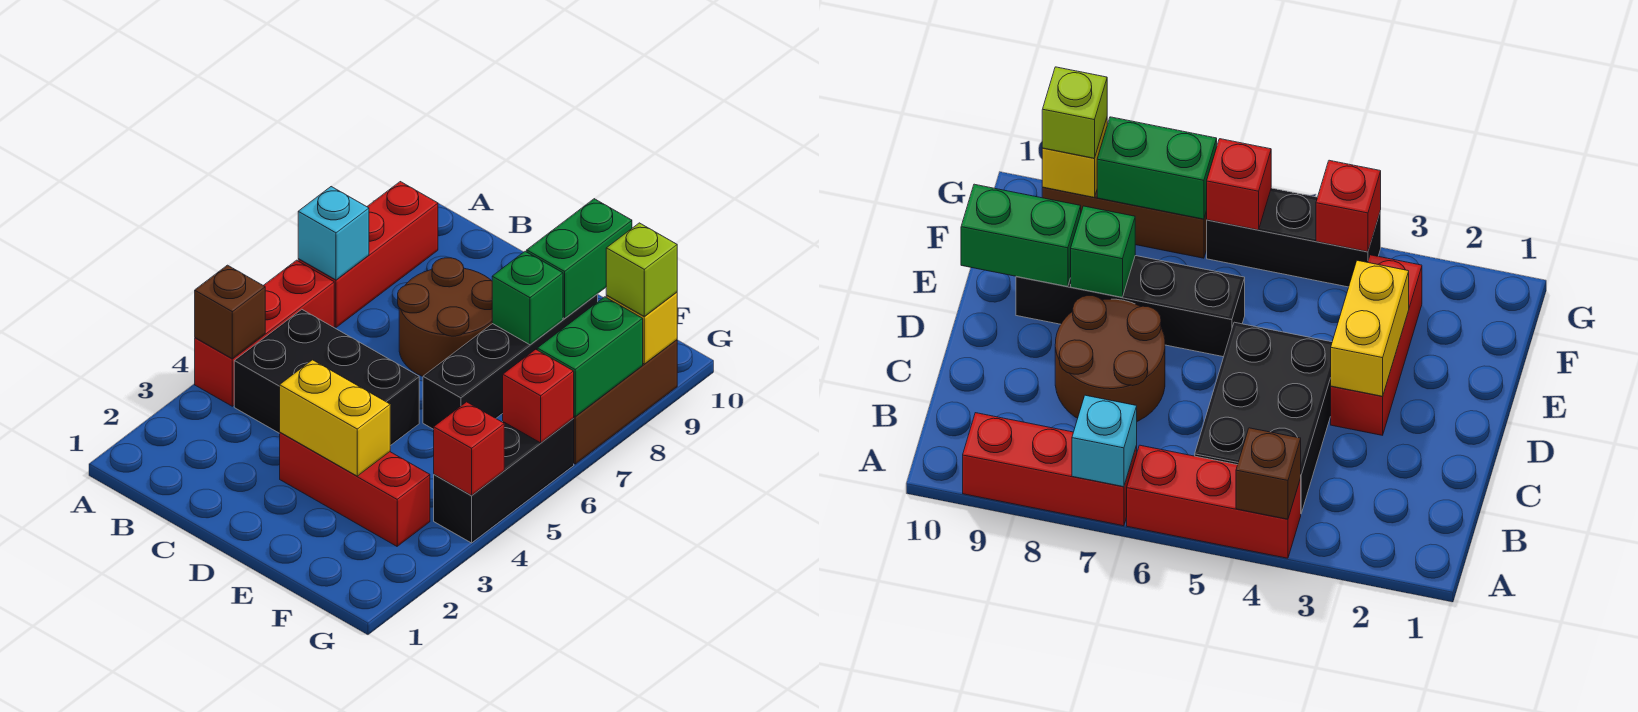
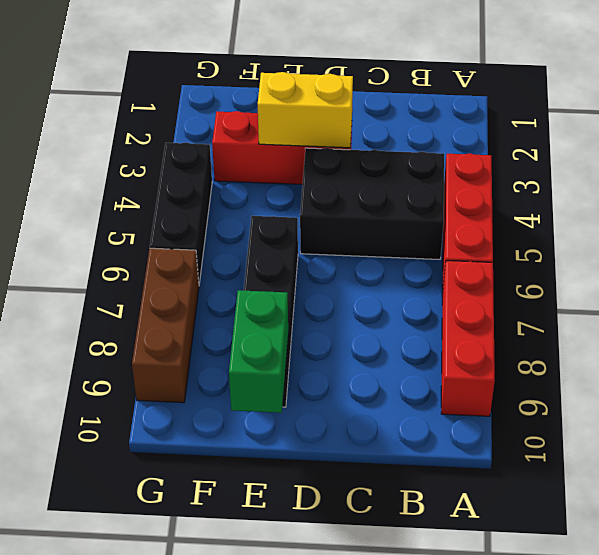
none -> brown round brick C7:D8 level 1
none -> brown brick A4 level 2
none -> cyan brick A7 level 2

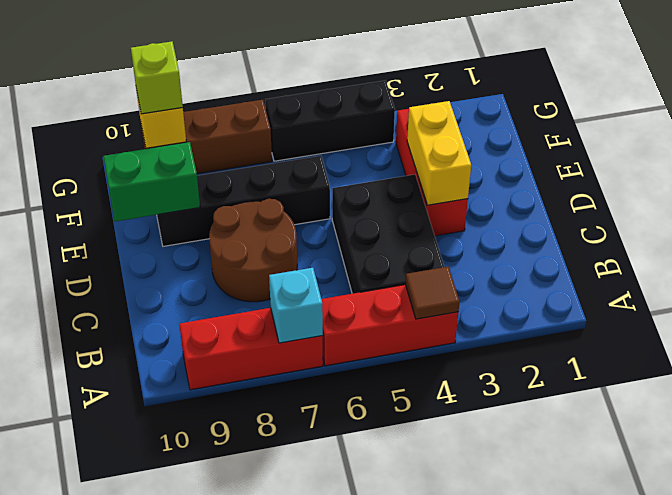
brown tile A4 level 2 -> brown brick A4 level 2
none -> green brick E8 level 2
none -> red brick G4 level 2
none -> red brick G6 level 2

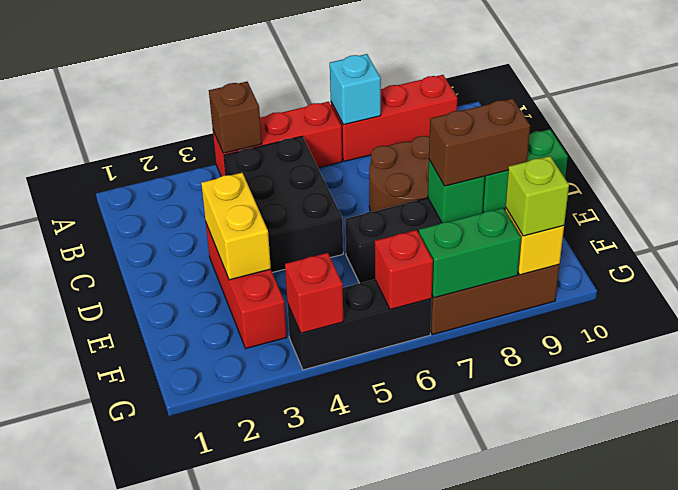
brown brick E8:E9 level 3 -> none

